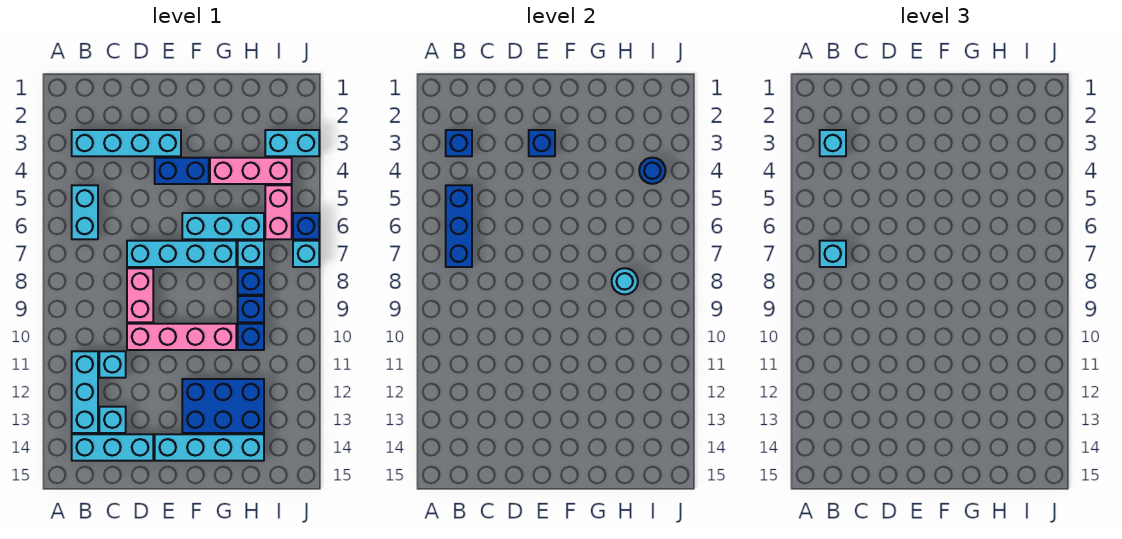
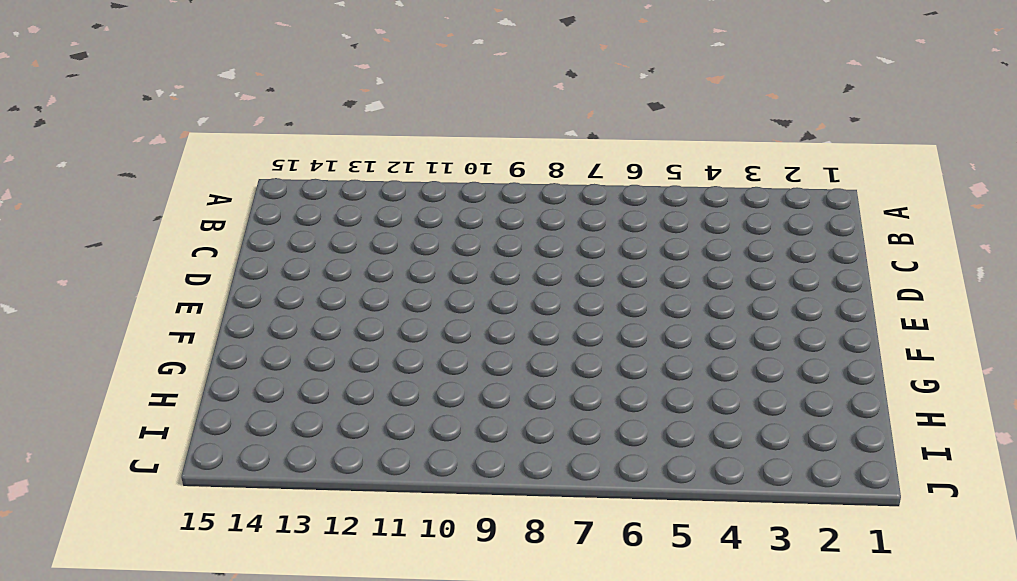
none -> cyan brick B3:E3 level 1
none -> cyan brick B5:B6 level 1
none -> cyan brick B11:B13 level 1

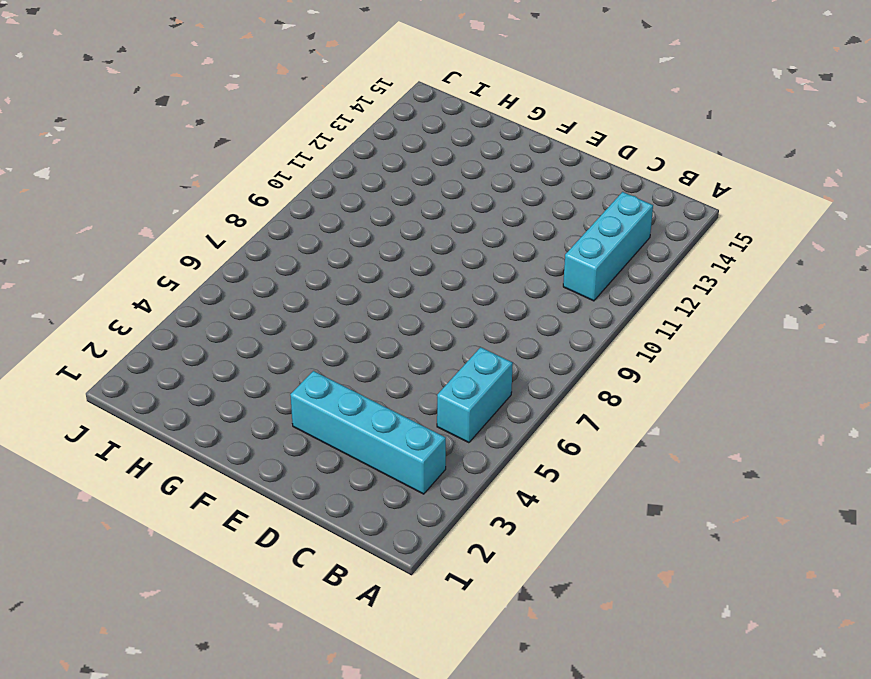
none -> cyan brick B14:D14 level 1
none -> cyan brick C11 level 1
none -> cyan brick C13 level 1

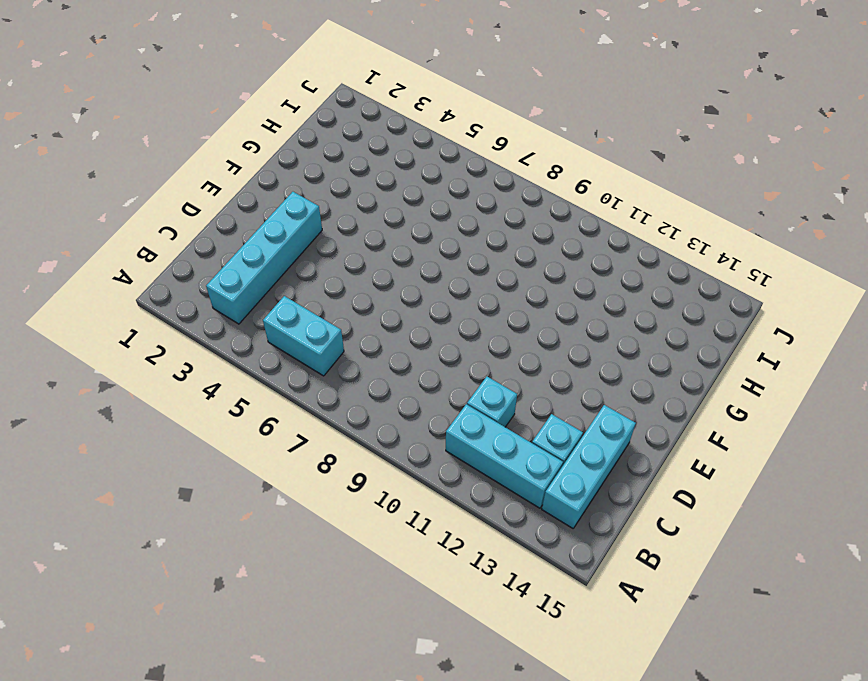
none -> cyan brick D7:G7 level 1
none -> pink brick D8:D9 level 1
none -> pink brick D10:G10 level 1

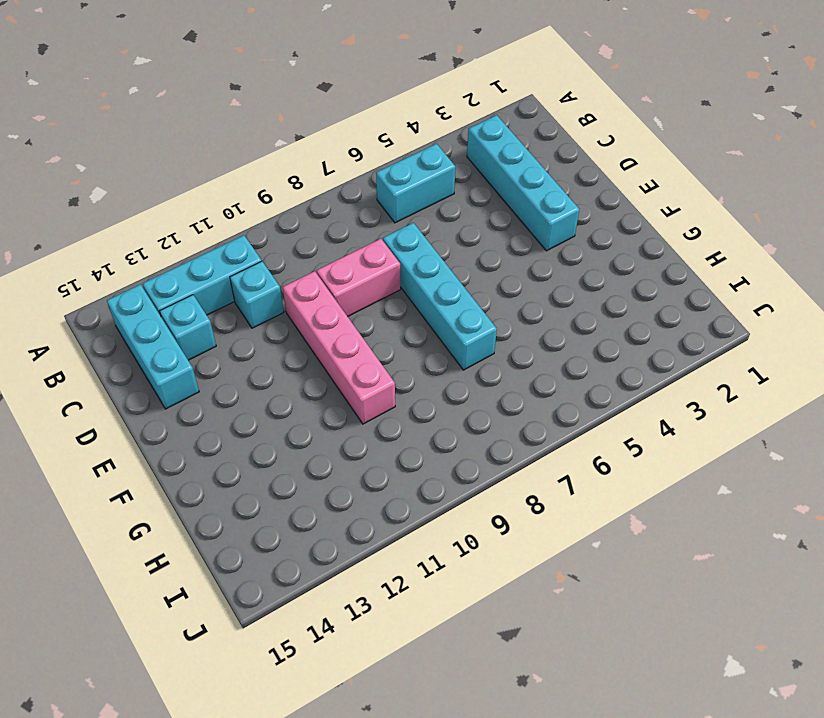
none -> blue brick E4:F4 level 1
none -> cyan brick E14:H14 level 1
none -> cyan brick F6:H6 level 1

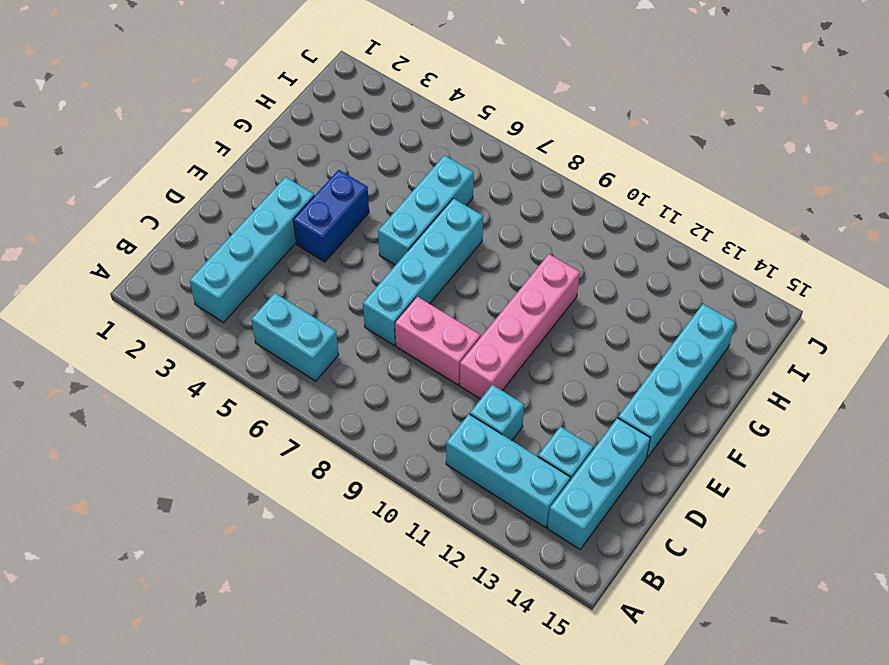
none -> blue brick F12:H13 level 1
none -> pink brick G4:I4 level 1
none -> cyan brick H7 level 1

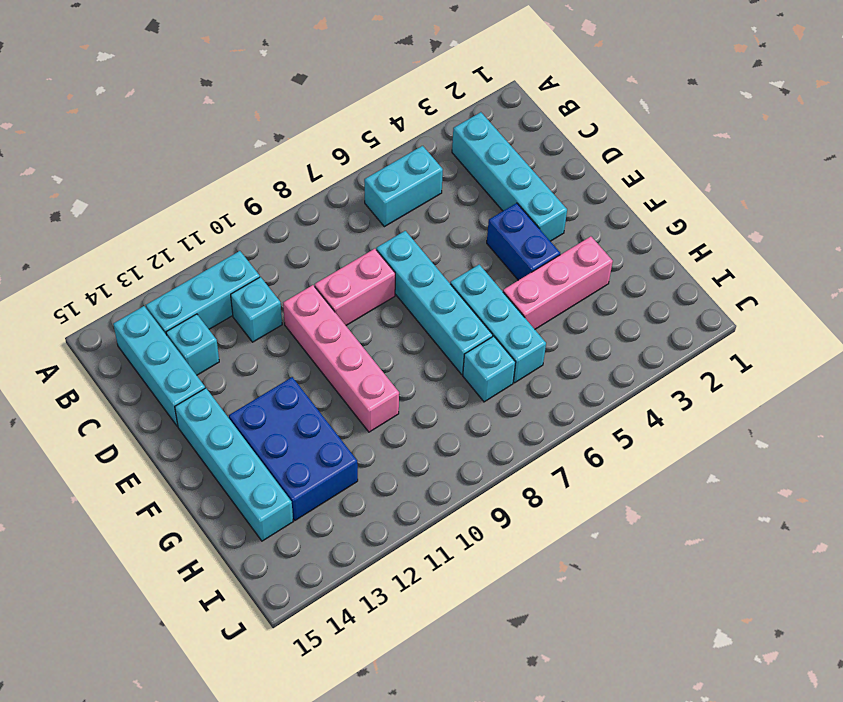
pink brick G3:G5 level 1 -> pink brick G4:I4 level 1
none -> blue brick H8 level 1
none -> blue brick H9 level 1
none -> blue brick H10 level 1

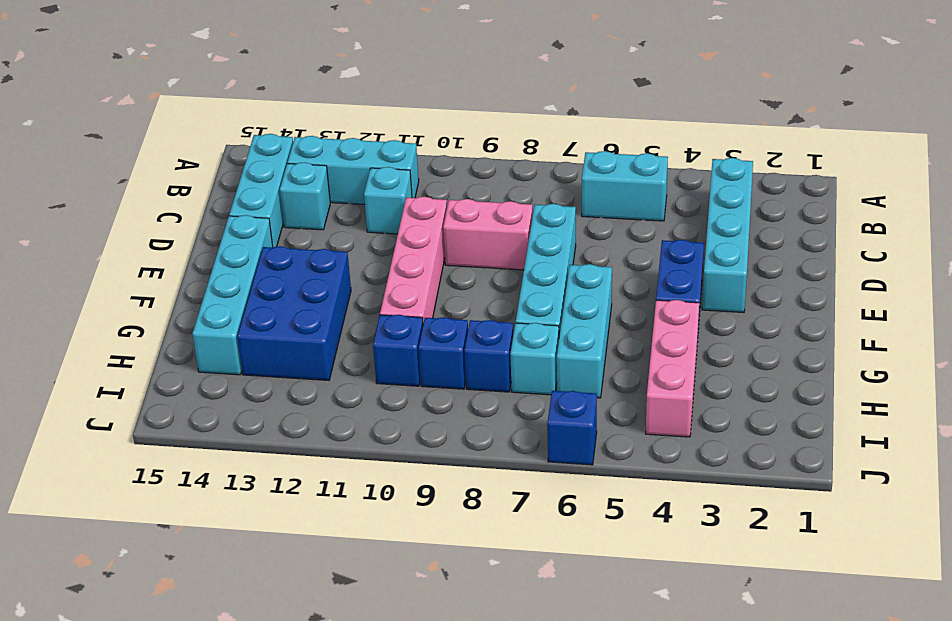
none -> cyan brick I3:J3 level 1
none -> pink brick I5:I6 level 1
none -> cyan brick J7 level 1

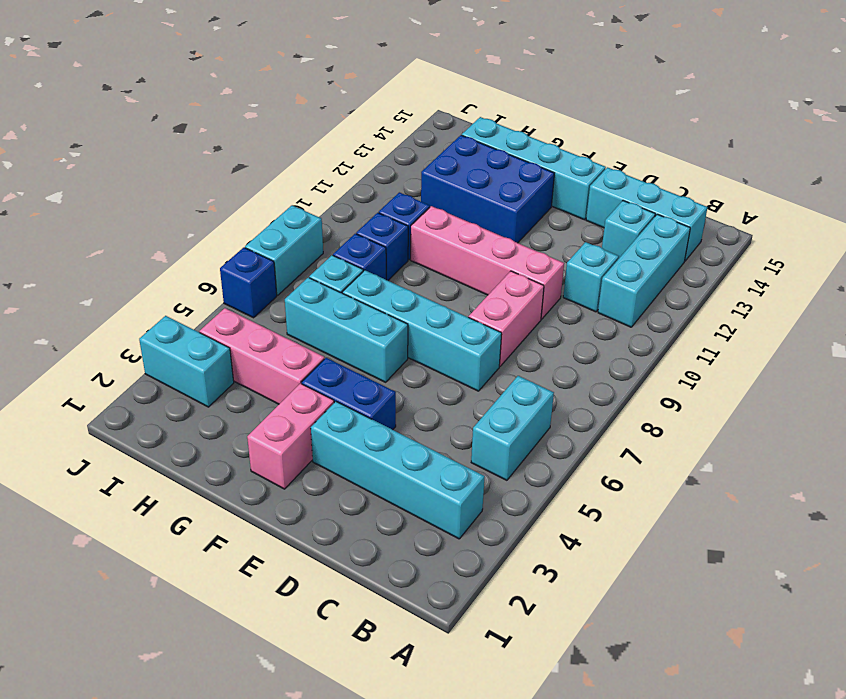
pink brick F2:F3 level 1 -> pink brick I5:I6 level 1
cyan brick J7:J8 level 1 -> cyan brick J7 level 1
none -> blue brick B3 level 2
none -> blue brick B5:B7 level 2
none -> blue brick E3 level 2

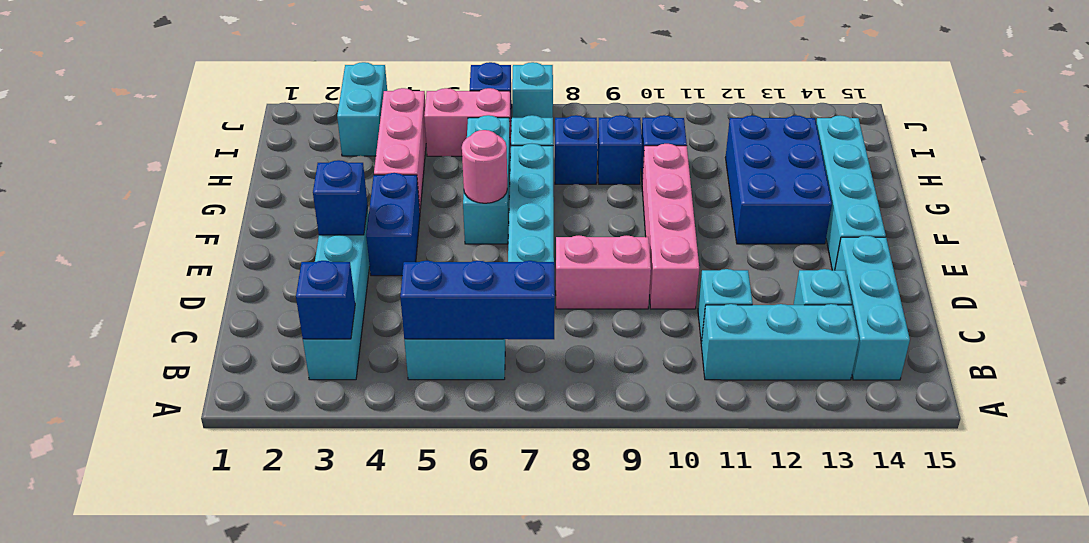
pink round brick F6 level 2 -> none
none -> cyan round brick H8 level 2
none -> blue round brick I4 level 2
none -> cyan brick B3 level 3

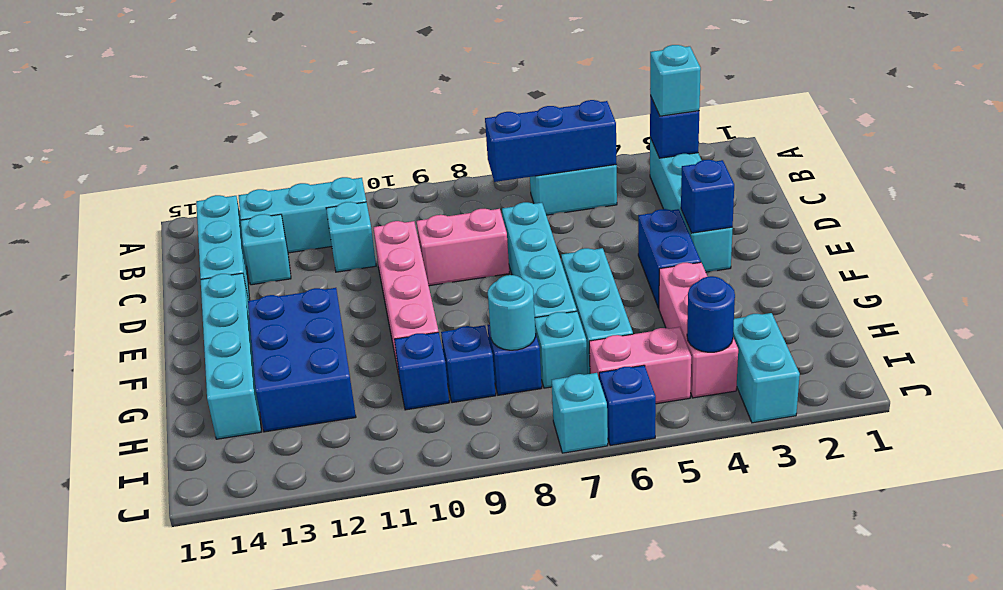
none -> cyan brick B7 level 3

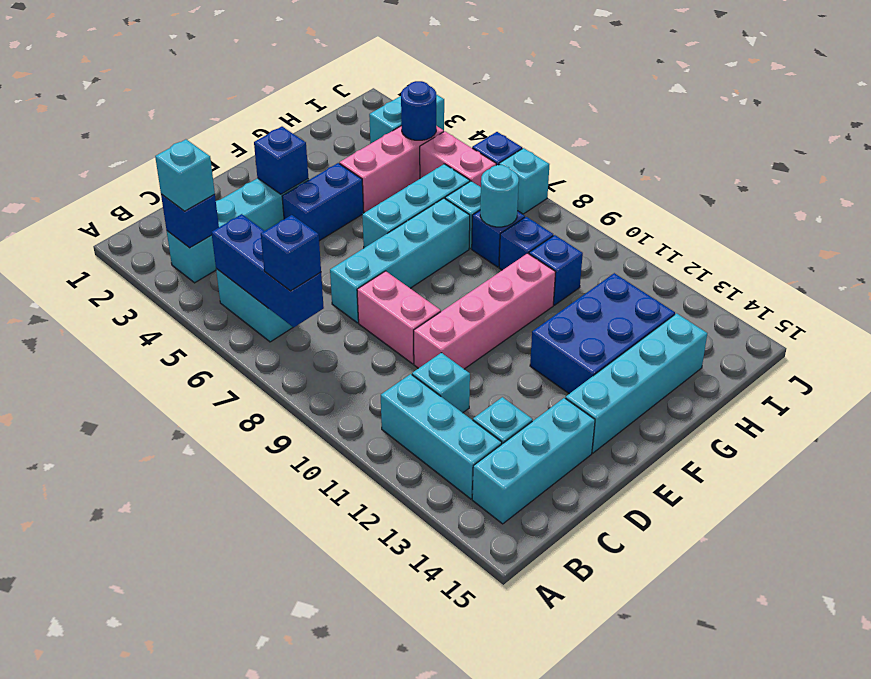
blue brick B7 level 3 -> cyan brick B7 level 3

